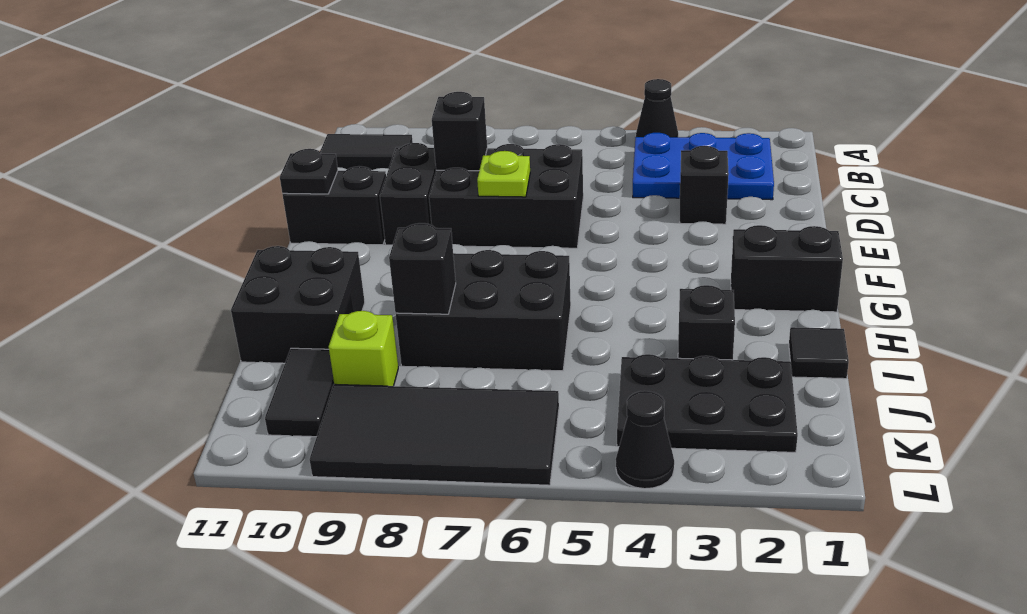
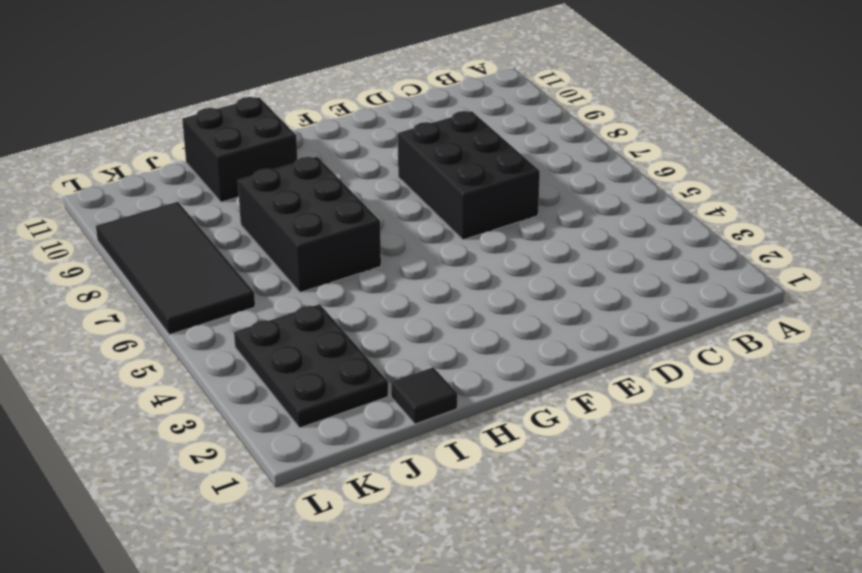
none -> black cone A4 level 1
none -> blue plate B2:C4 level 1
none -> black tile B10:B11 level 1

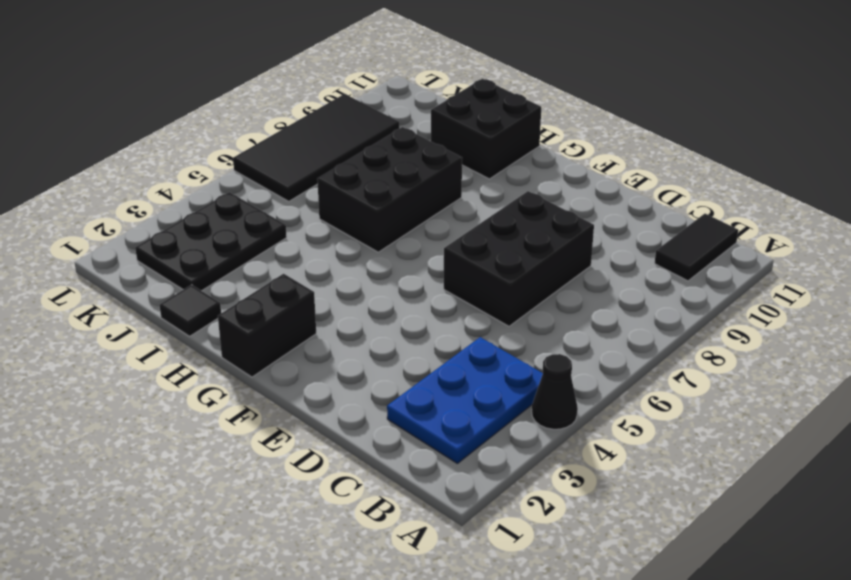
none -> black brick D3 level 1
none -> black brick D9:E9 level 1
none -> black brick E10:E11 level 1

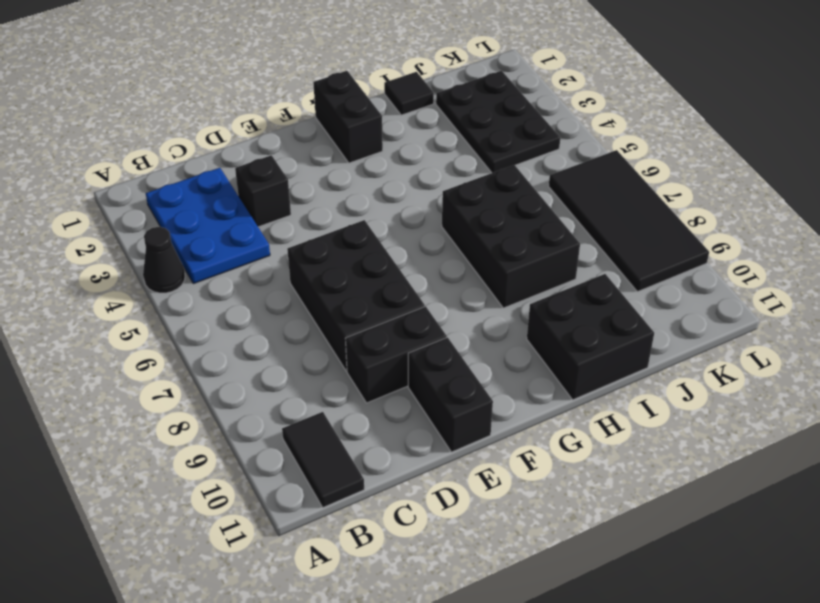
none -> black brick I3 level 1
none -> lime brick J9 level 1
none -> black tile J10:K10 level 1

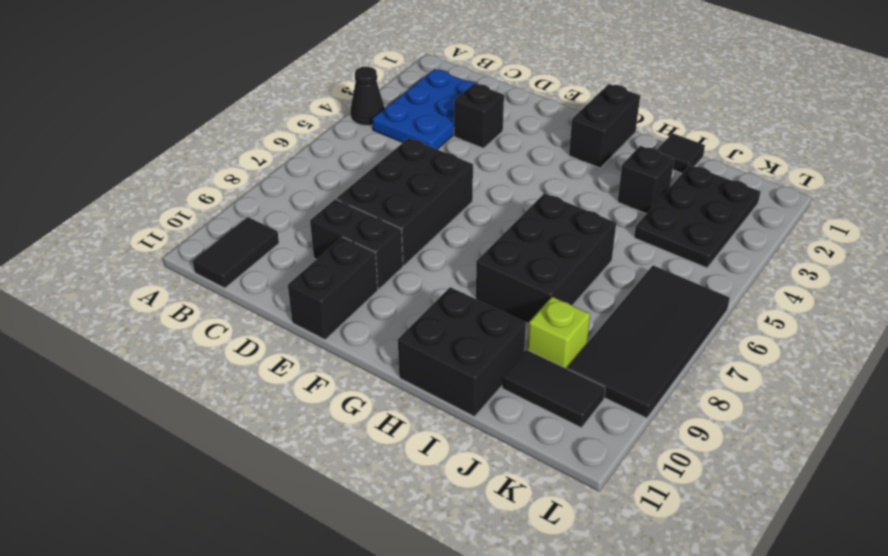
none -> black cone L4 level 1
none -> black brick D8 level 2
none -> lime plate E7 level 2

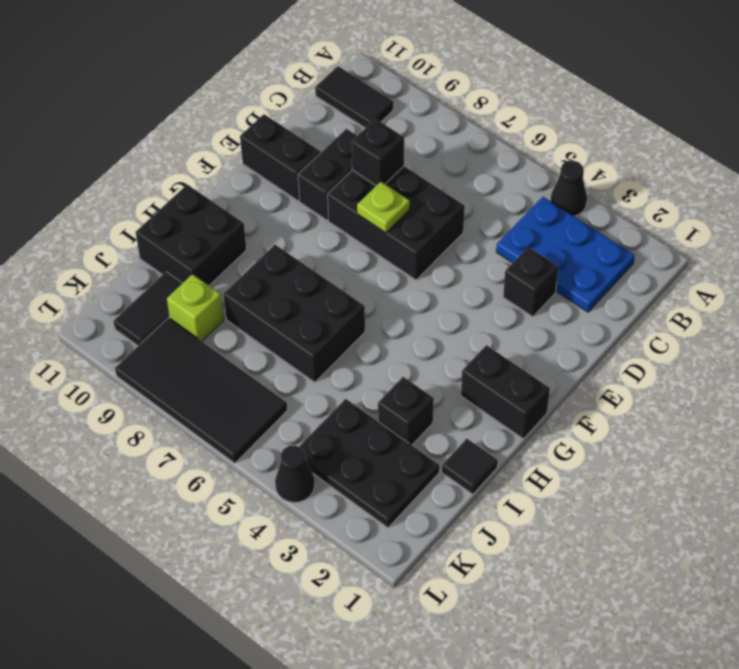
none -> black plate E11 level 2
none -> black brick I8 level 2

